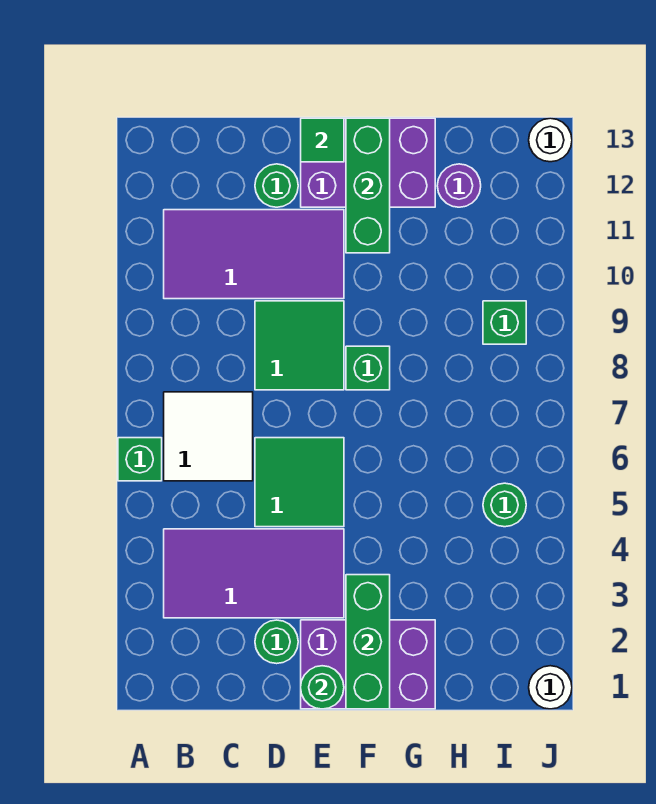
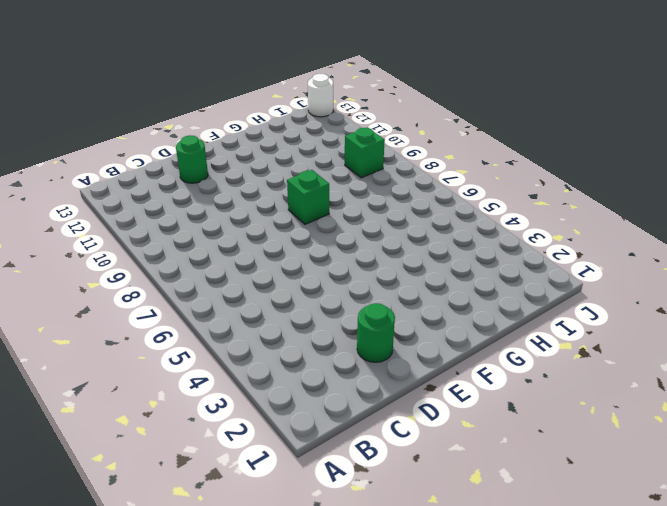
none -> green brick A6 level 1
none -> purple tile B3:E4 level 1
none -> white tile B6:C7 level 1

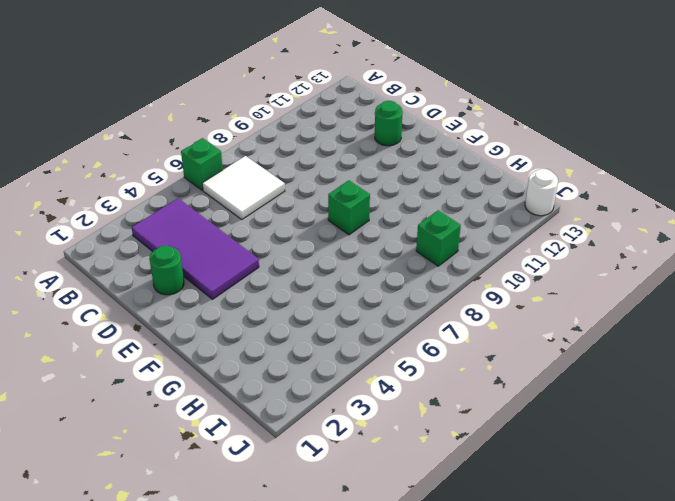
none -> purple tile B10:E11 level 1
none -> green tile D5:E6 level 1
none -> green tile D8:E9 level 1

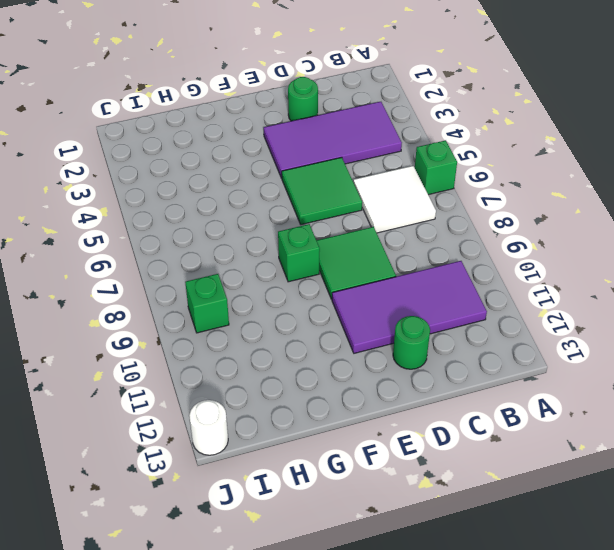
none -> purple brick E1:G2 level 1
none -> purple brick E12:G13 level 1
none -> purple round brick H12 level 1

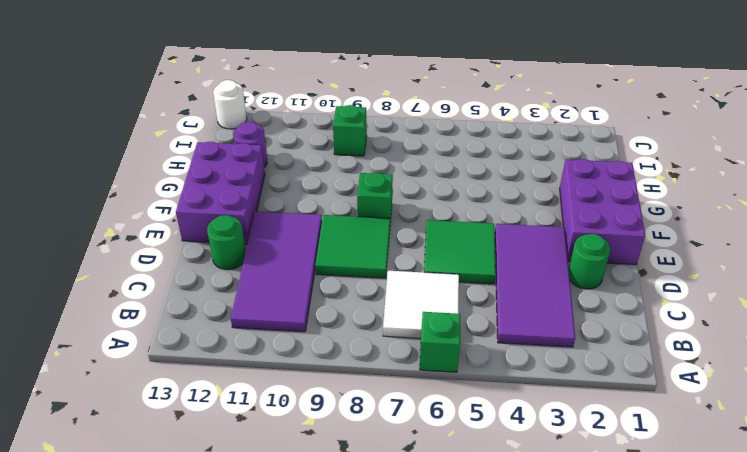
none -> green round brick I5 level 1
none -> white round brick J1 level 1
none -> green round brick E1 level 2

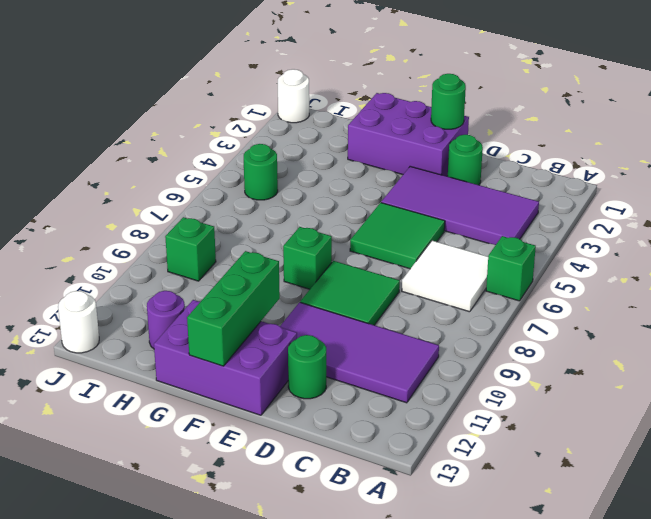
none -> green tile E13 level 2
none -> green brick F1:F3 level 2

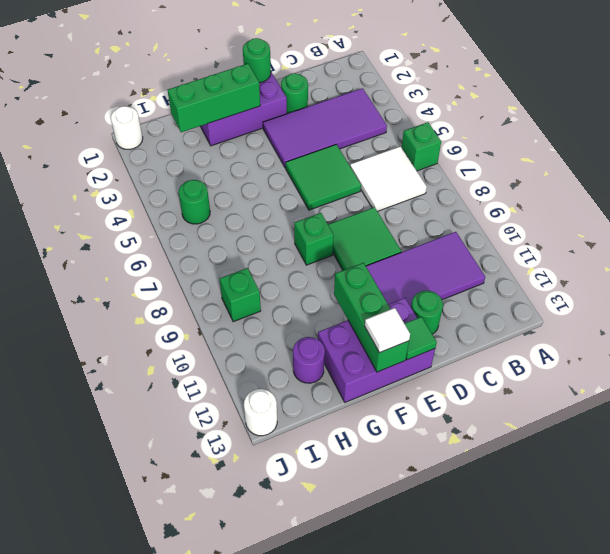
green brick F2:H2 level 2 -> green brick F1:F3 level 2
white tile F13 level 3 -> none

